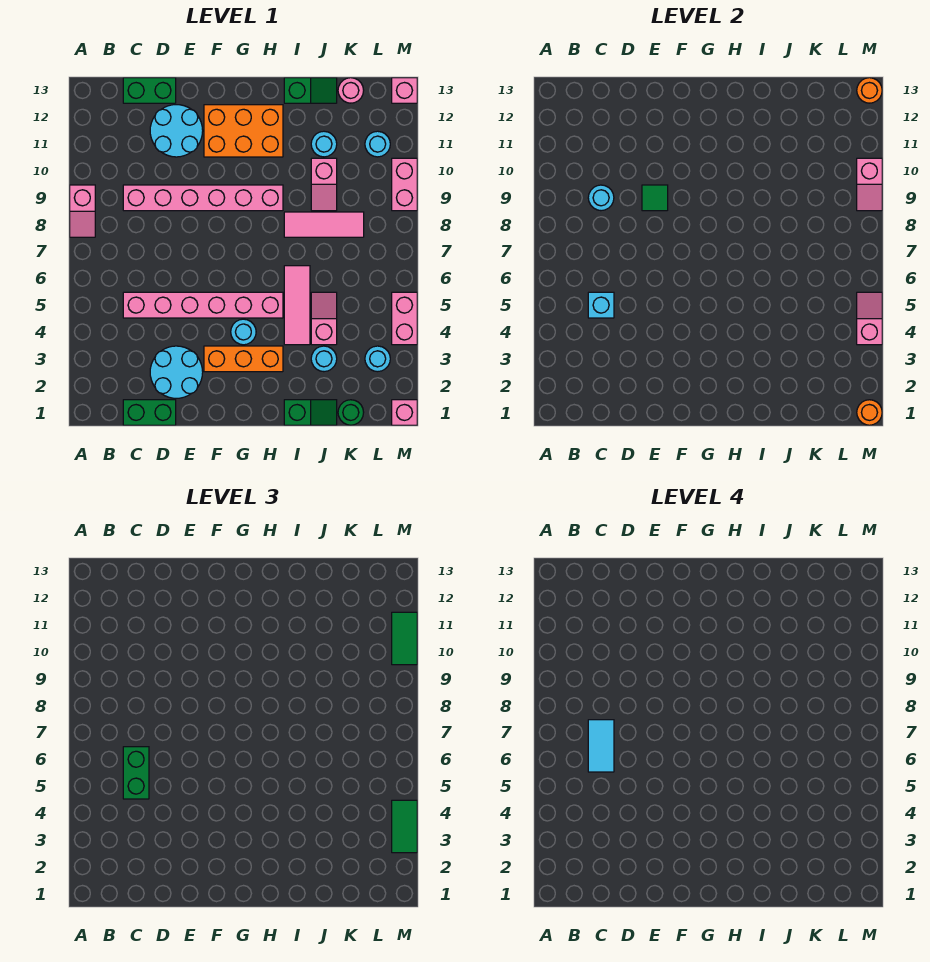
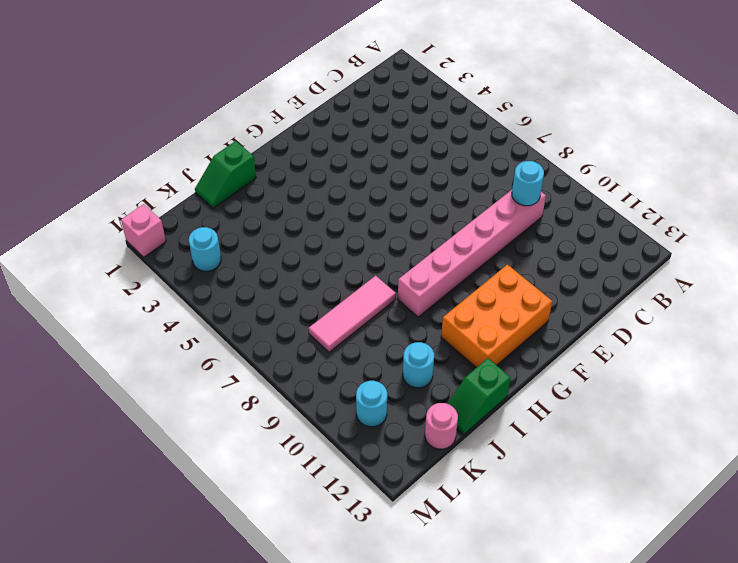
none -> pink slope A8:A9 level 1 top 9
none -> green brick C1:D1 level 1
none -> pink brick C5:H5 level 1
none -> green brick C13:D13 level 1

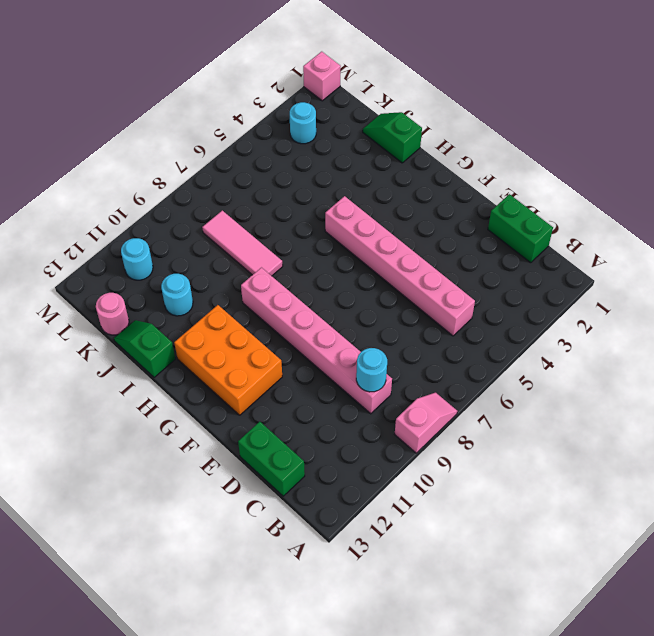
none -> cyan round brick D2:E3 level 1
none -> cyan round brick D11:E12 level 1
none -> orange brick F3:H3 level 1
none -> cyan round brick G4 level 1

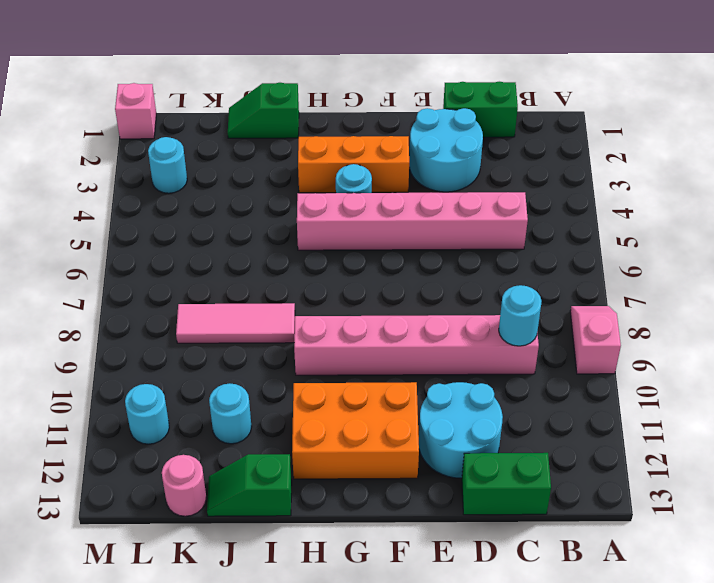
none -> pink tile I4:I6 level 1
none -> cyan round brick J3 level 1
none -> pink slope J4:J5 level 1 top 4
none -> pink slope J9:J10 level 1 top 10

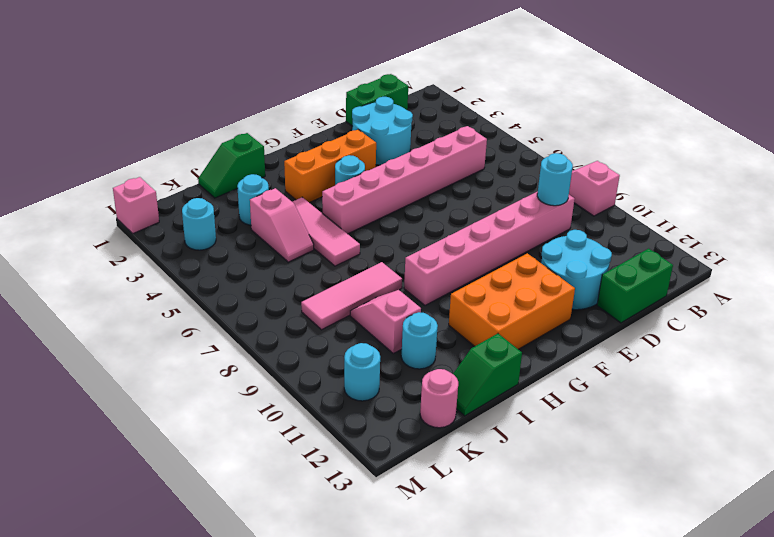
none -> green round brick K1 level 1
none -> pink brick M4:M5 level 1
none -> pink brick M9:M10 level 1
none -> pink brick M13 level 1

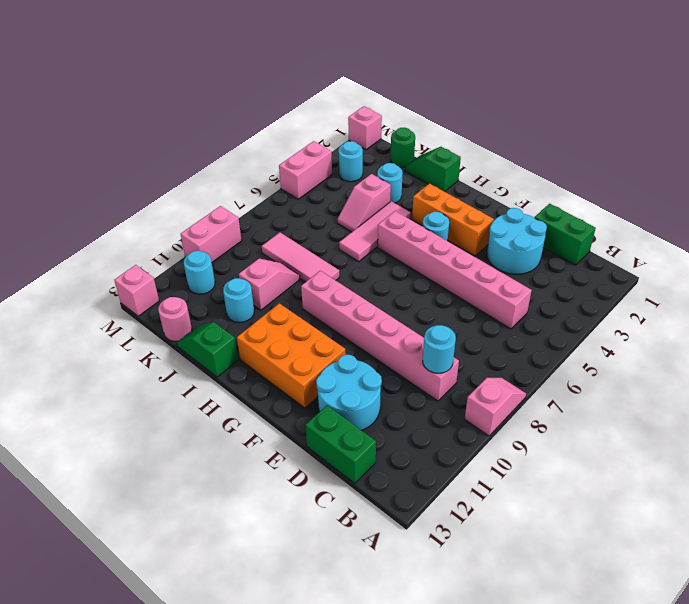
none -> cyan brick C5 level 2
none -> green tile E9 level 2
none -> orange round brick M1 level 2
none -> pink slope M4:M5 level 2 top 4

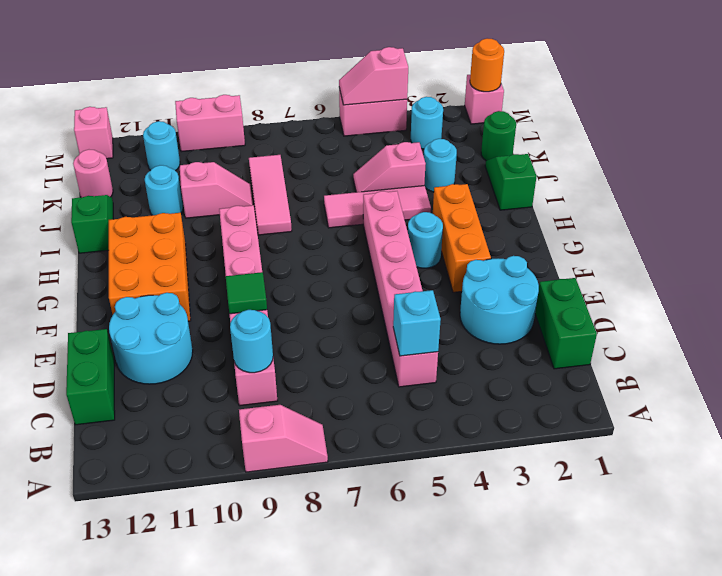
none -> pink slope M9:M10 level 2 top 10
none -> orange round brick M13 level 2
none -> green brick C5:C6 level 3
none -> green tile M3:M4 level 3

